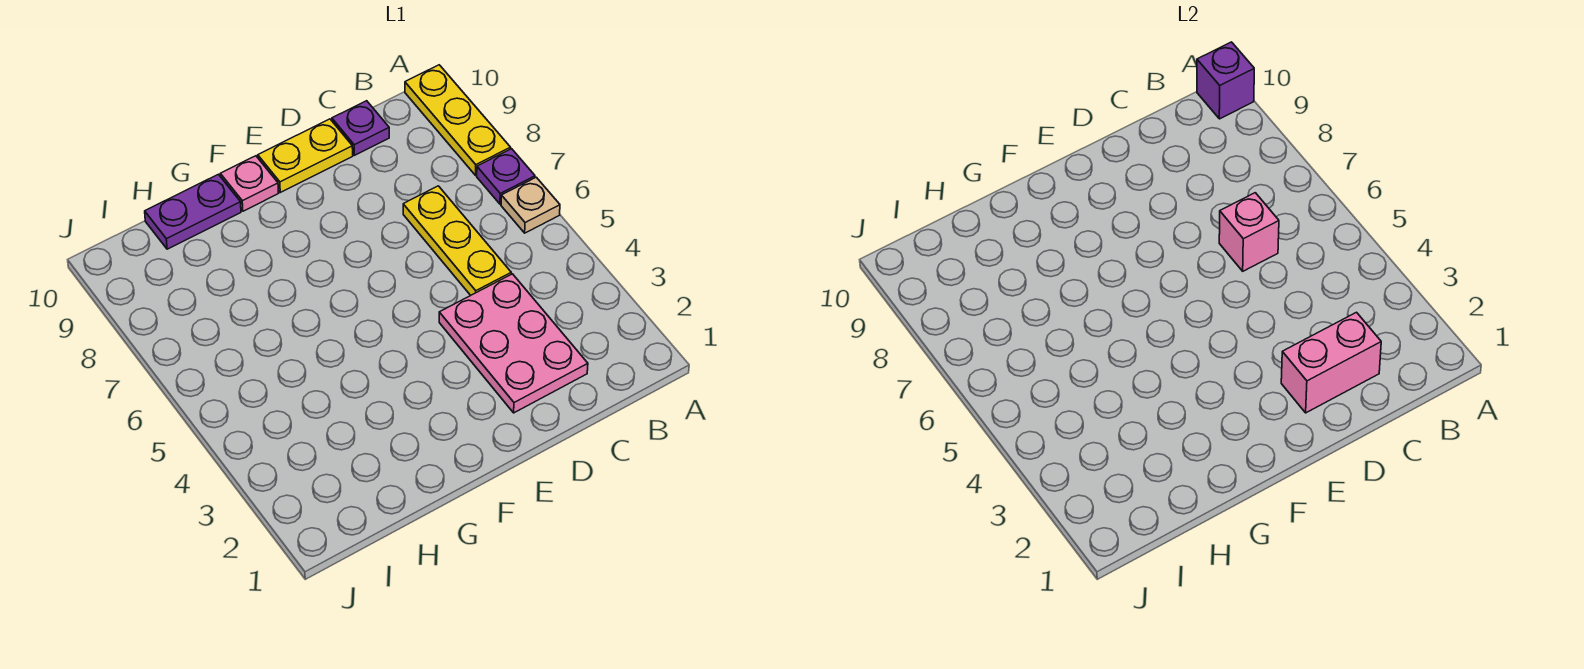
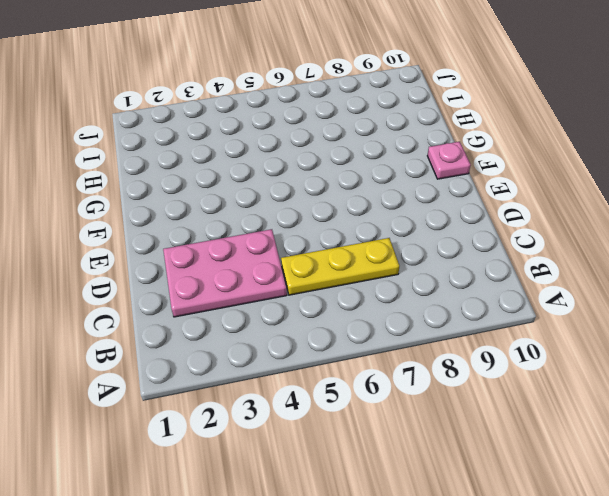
none -> tan plate A6 level 1
none -> purple plate A7 level 1
none -> yellow plate A8:A10 level 1

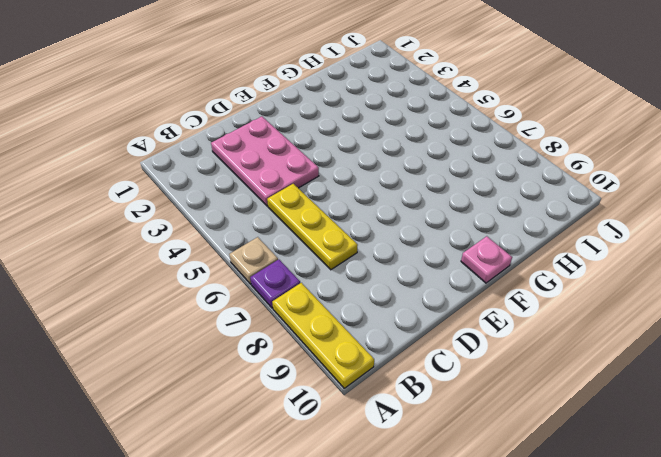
none -> purple plate C10 level 1
none -> yellow plate D10:E10 level 1
none -> purple plate G10:H10 level 1

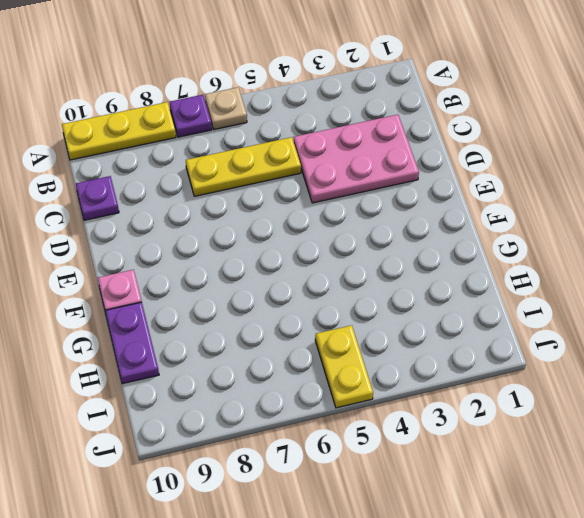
yellow plate I5:J5 level 1 -> yellow plate D10:E10 level 1
none -> purple brick A10 level 2
none -> pink brick C2:D2 level 2
none -> pink brick C6 level 2

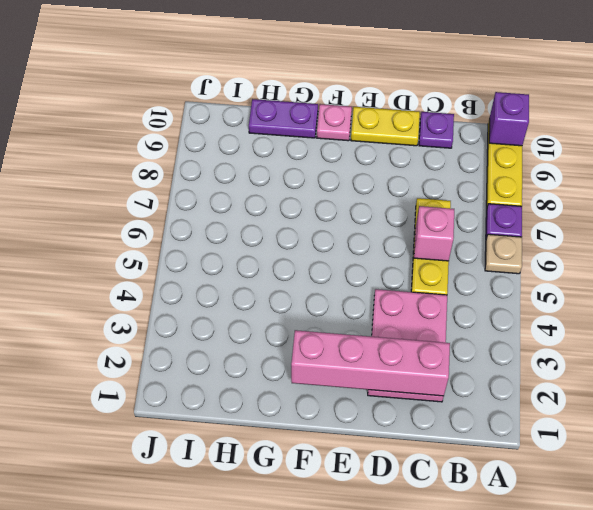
pink brick C2:F2 level 2 -> pink brick C2:D2 level 2

